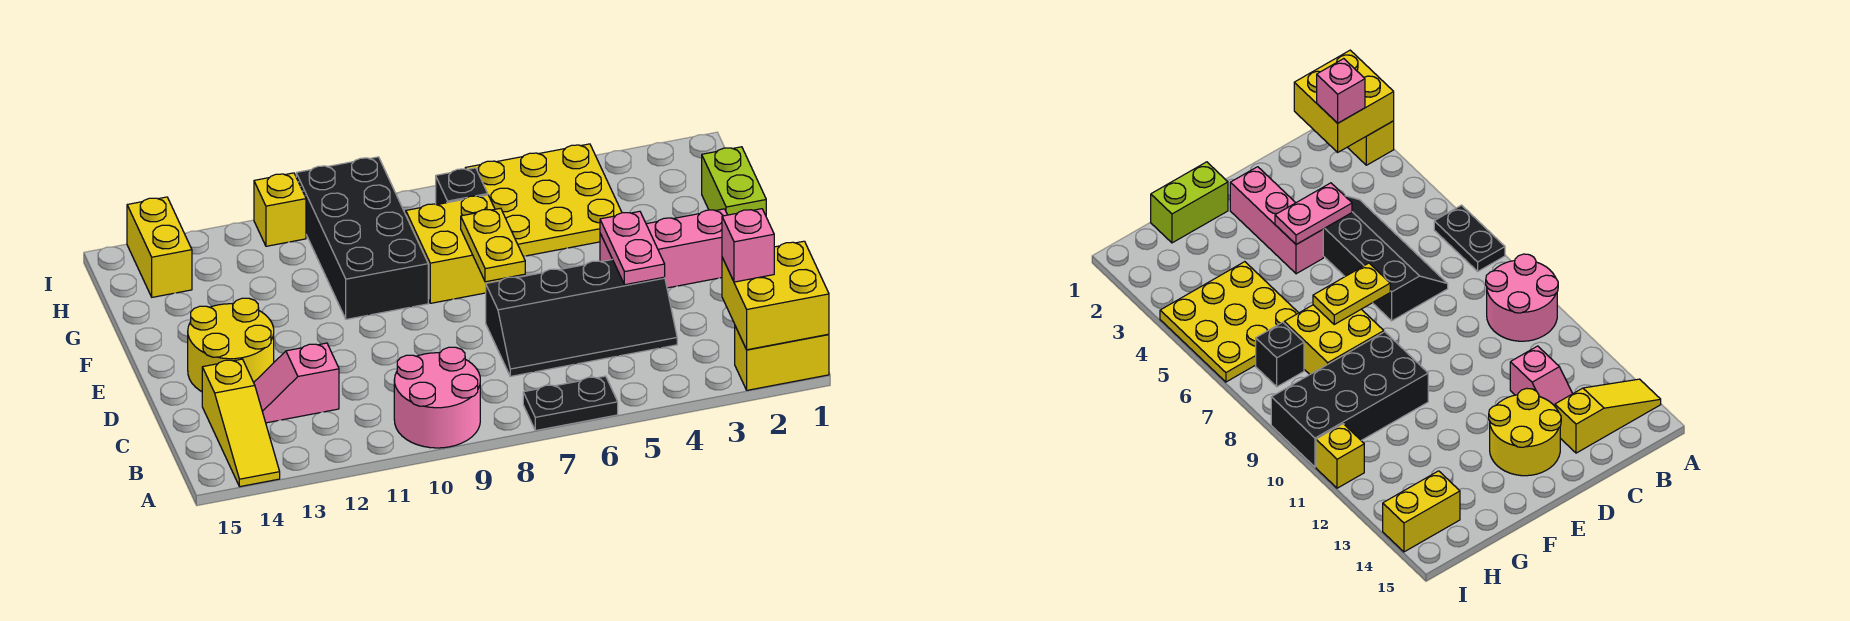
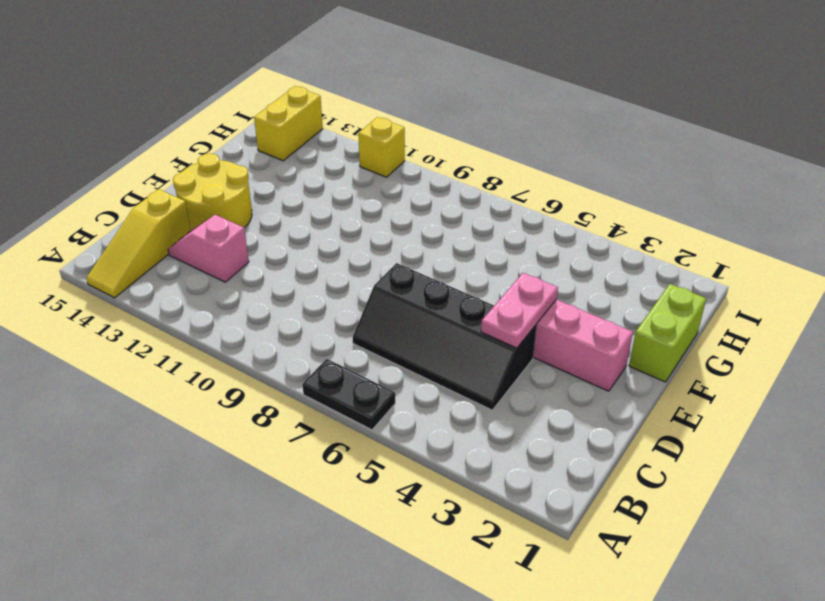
none -> yellow brick A1:A2 level 1
none -> pink round brick A9:B10 level 1
none -> yellow brick F7:G8 level 1

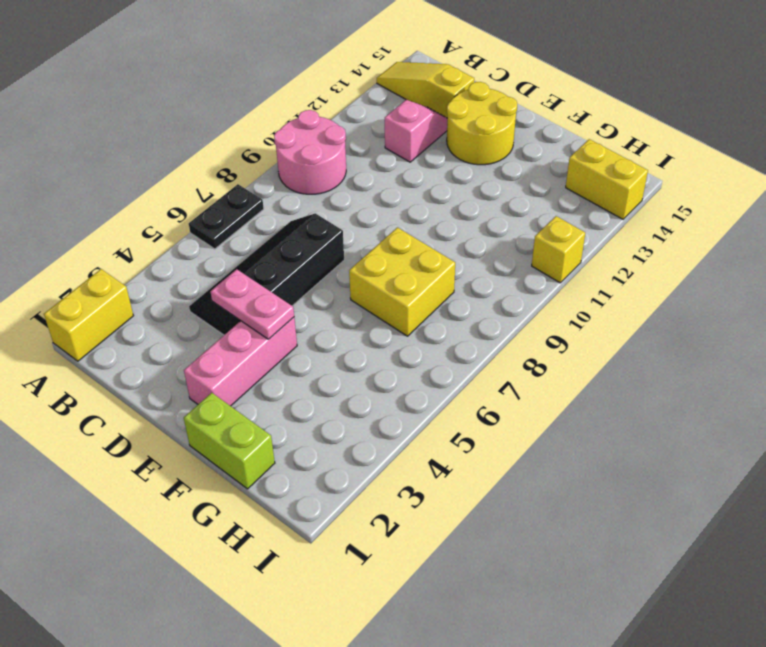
none -> black brick F9:I10 level 1
none -> yellow plate G4:I6 level 1
none -> black brick H7 level 1

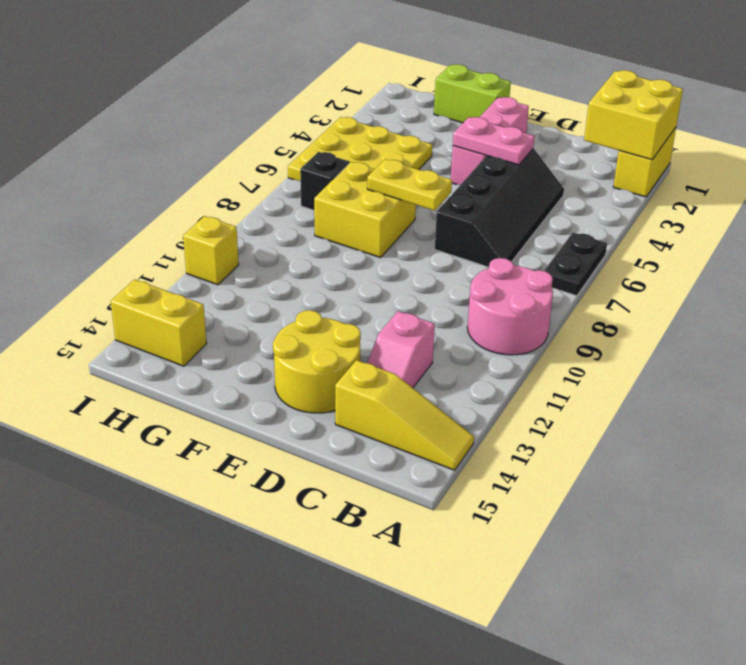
none -> black brick F9:I10 level 1
none -> pink brick B2 level 3

